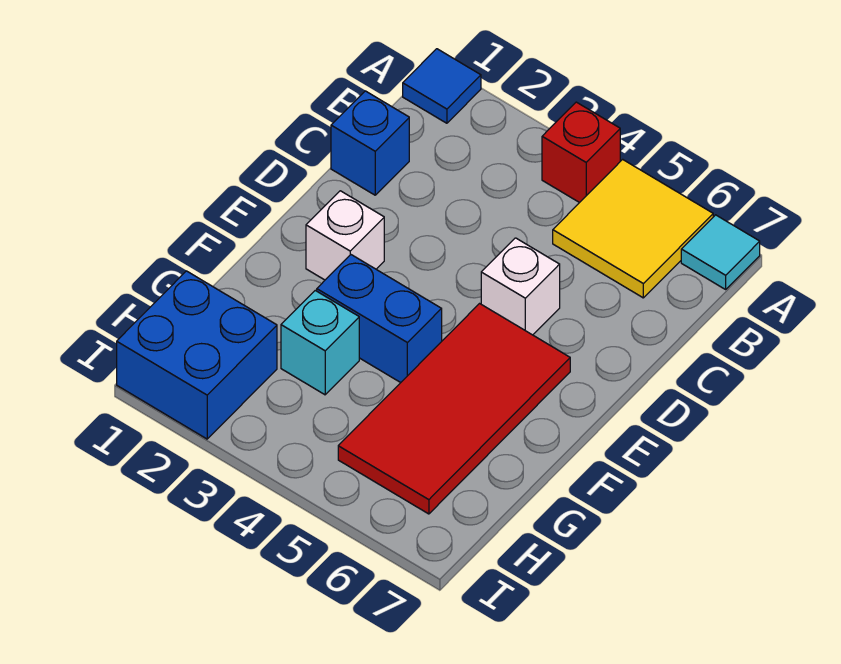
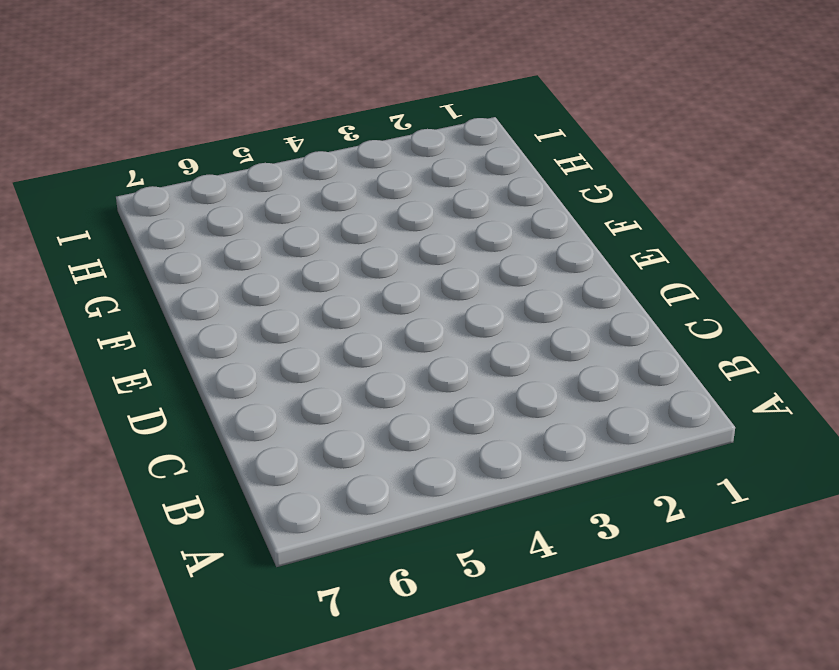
none -> blue tile A1 level 1
none -> red brick A4 level 1

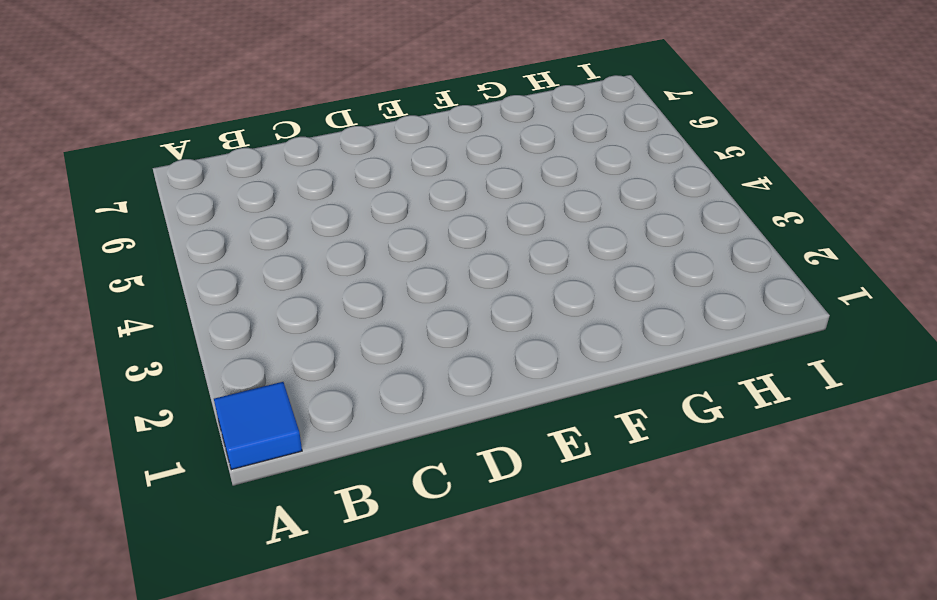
none -> red brick A4 level 1
none -> yellow tile A5:B6 level 1

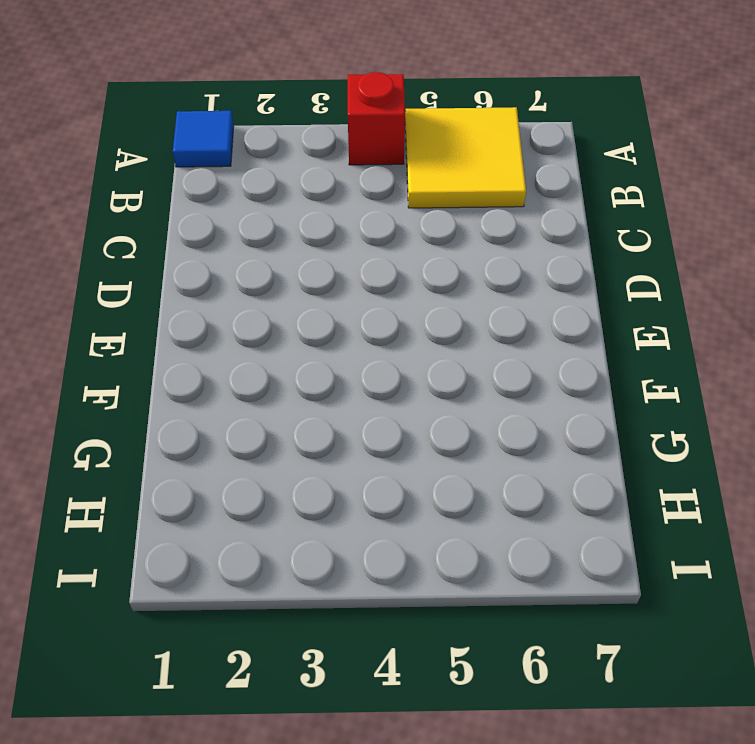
none -> cyan tile A7 level 1
none -> blue brick C1 level 1

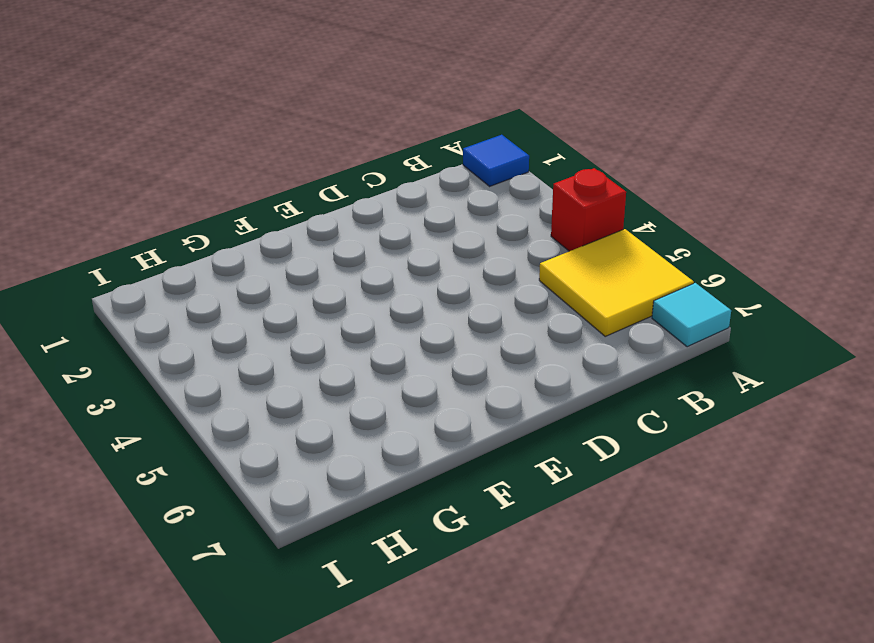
none -> blue brick C1 level 1
none -> white brick D5 level 1

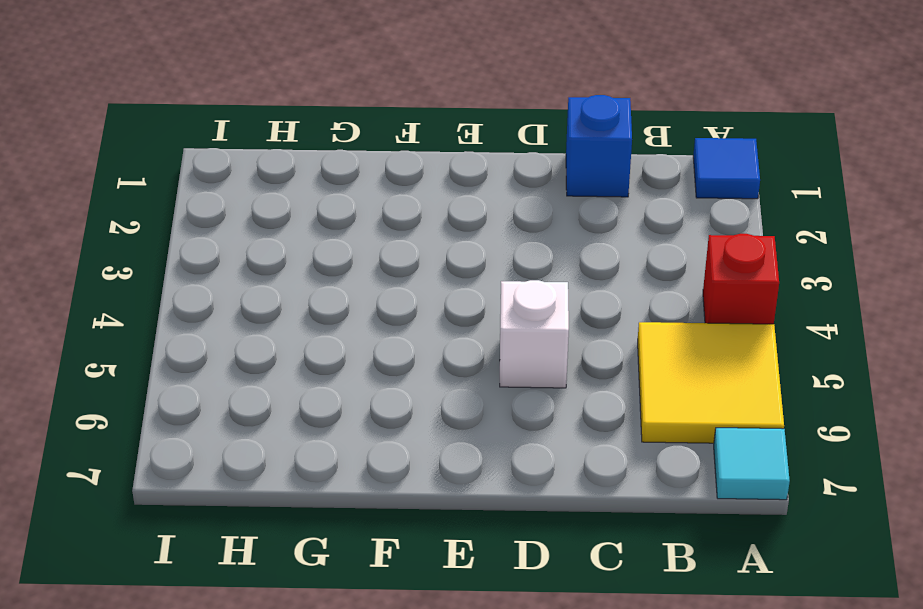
none -> white brick E2 level 1
none -> red tile E5:H6 level 1

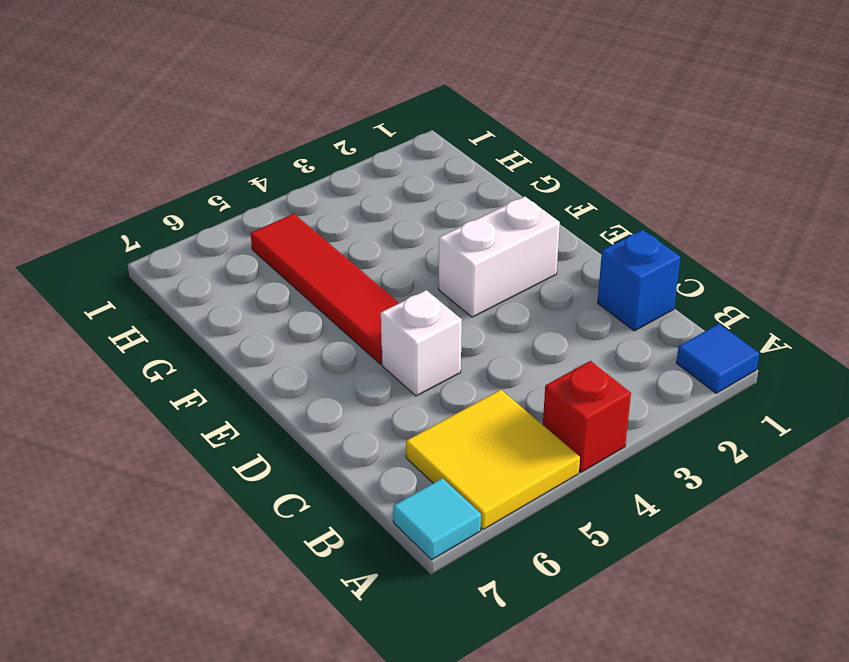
white brick E2:E3 level 1 -> white brick E2 level 1
red tile E5:H5 level 1 -> red tile E5:H6 level 1
none -> blue brick F3:F4 level 1
none -> cyan brick G3 level 1

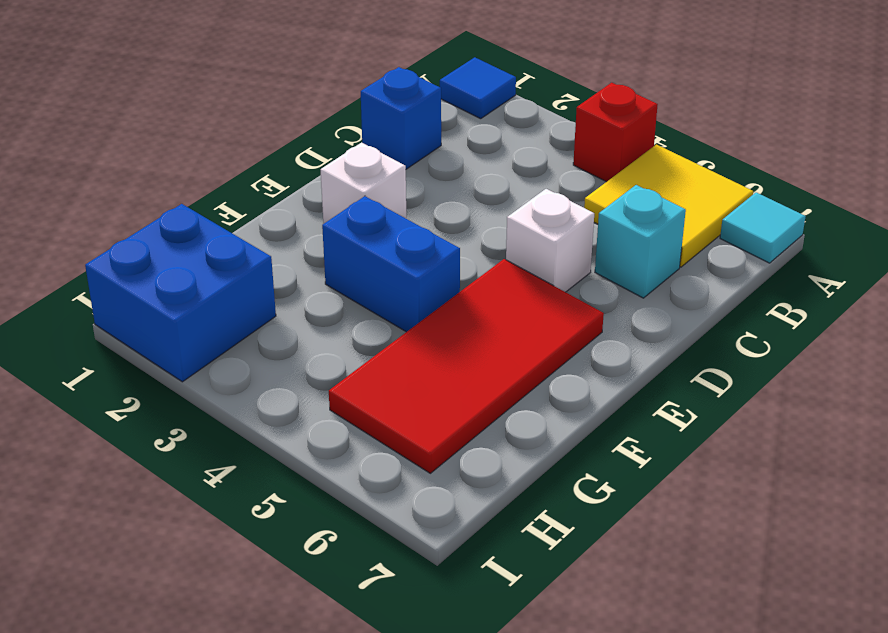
cyan brick C6 level 1 -> cyan brick G3 level 1

